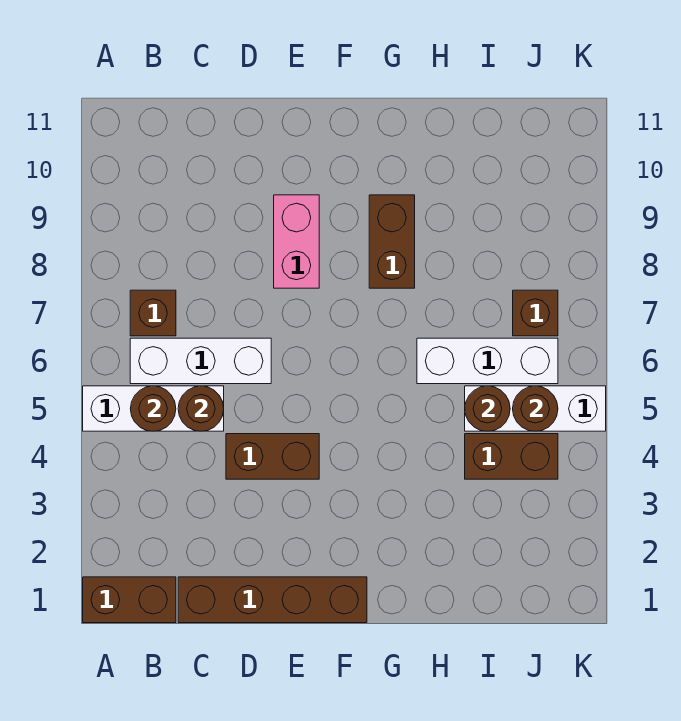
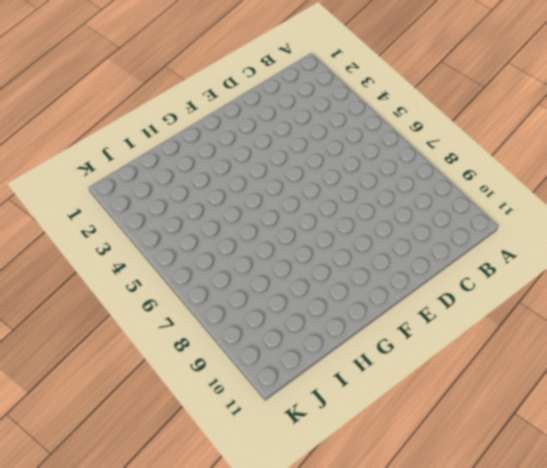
none -> brown brick A1:B1 level 1
none -> white brick A5:C5 level 1
none -> white brick B6:D6 level 1

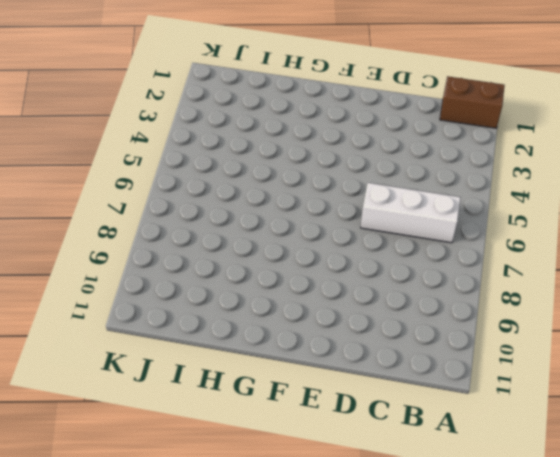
none -> white brick A5:C5 level 1
none -> brown brick B7 level 1
none -> brown brick C1:F1 level 1

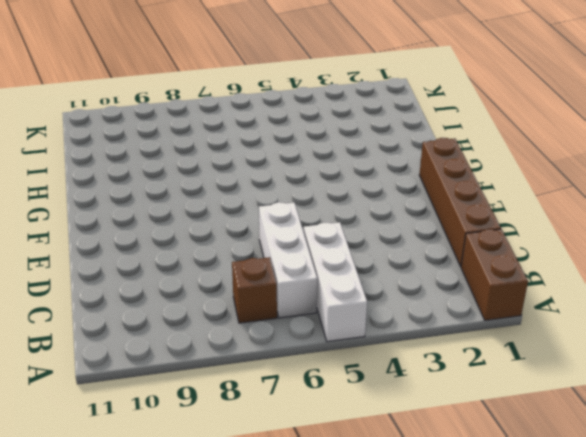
none -> brown brick D4:E4 level 1
none -> pink brick E8:E9 level 1
none -> brown brick G8:G9 level 1

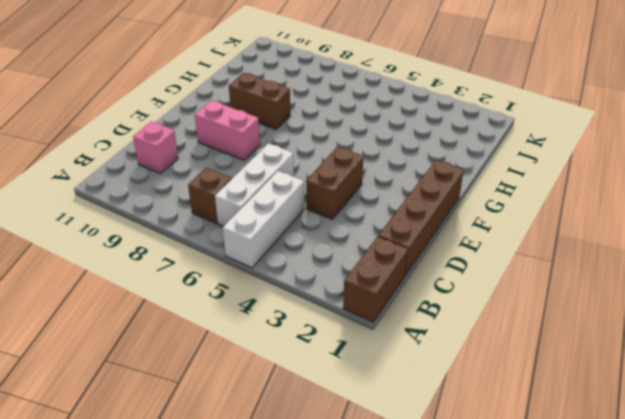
pink brick C10 level 1 -> none
none -> white brick H6:J6 level 1
none -> brown brick I4:J4 level 1
none -> white brick I5:K5 level 1

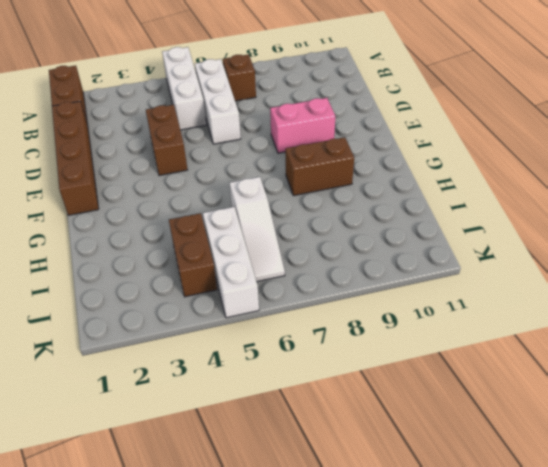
white slope H6:J6 level 1 top H -> white brick H6:J6 level 1
none -> brown brick J7 level 1
none -> brown round brick B5 level 2
none -> brown round brick C5 level 2

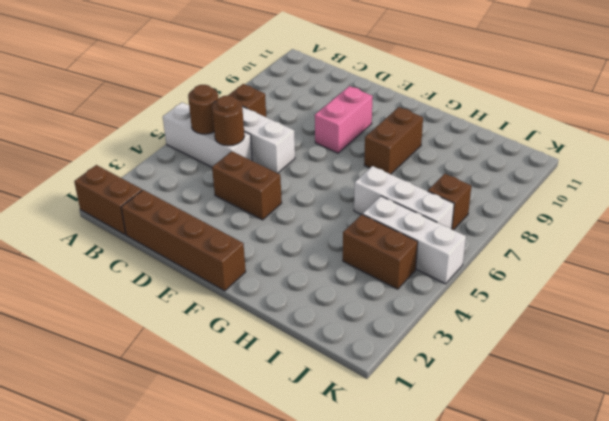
none -> brown round brick I5 level 2
none -> brown round brick J5 level 2

